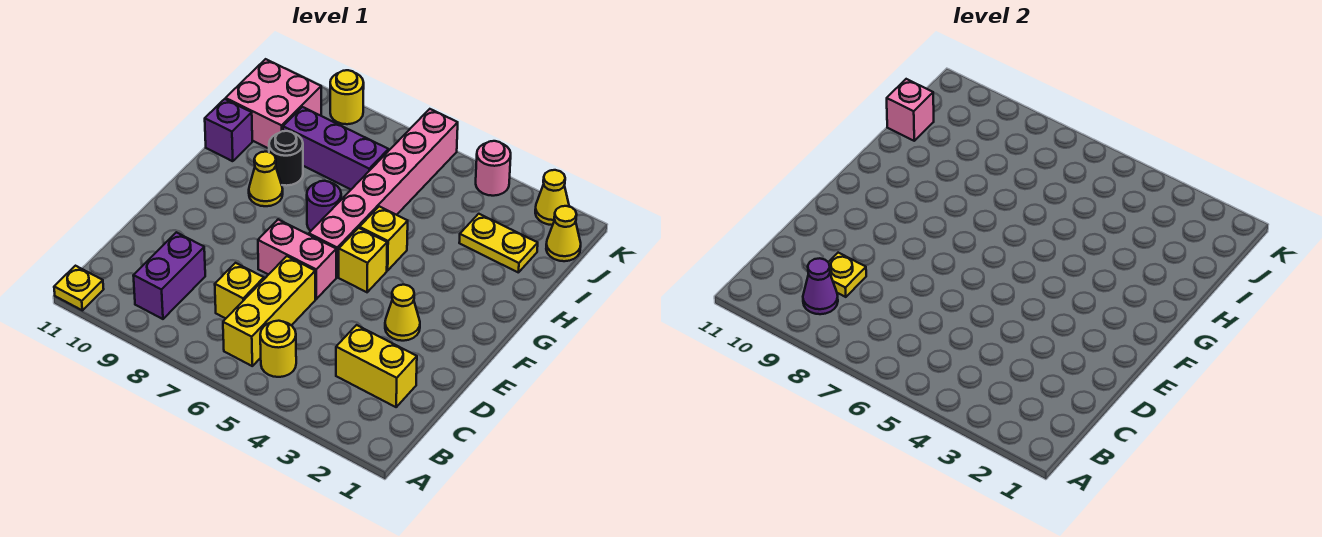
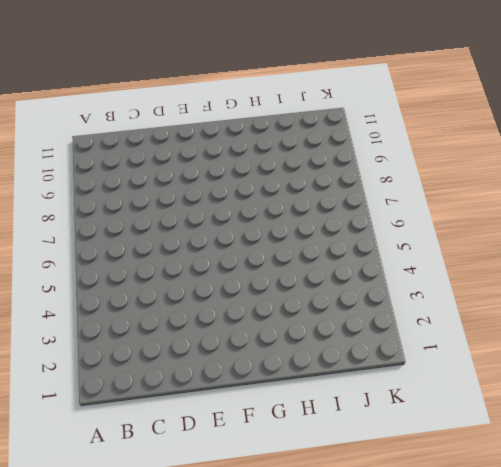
none -> yellow plate A11 level 1
none -> yellow round brick B5 level 1
none -> yellow brick B6:D6 level 1

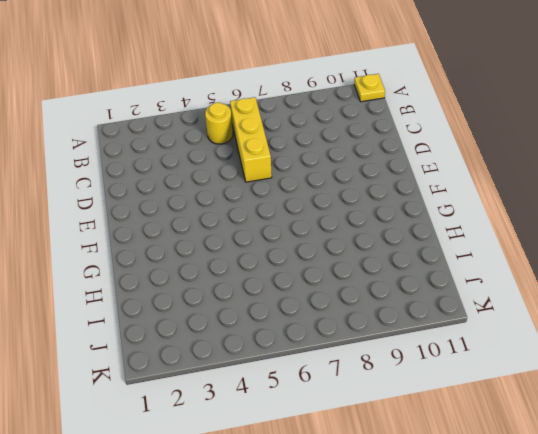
none -> purple brick B9:C9 level 1
none -> yellow brick C2:C3 level 1
none -> yellow brick C7 level 1

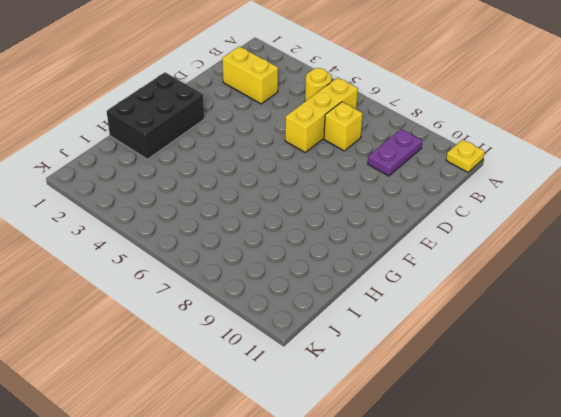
purple plate B9:C9 level 1 -> purple brick B9:C9 level 1
black brick F1:H2 level 1 -> none
none -> yellow cone E3 level 1
none -> pink brick E6:E7 level 1
none -> yellow brick F5 level 1

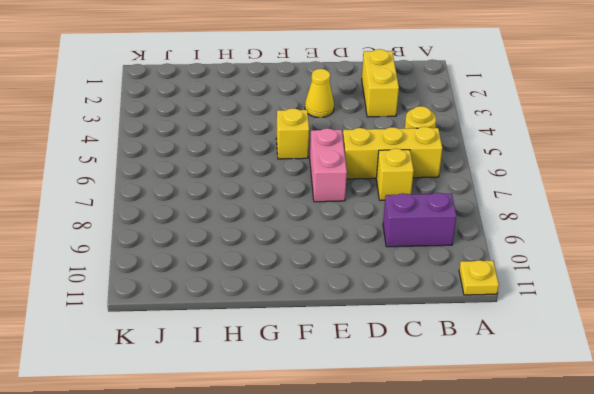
none -> pink brick F6:K6 level 1
none -> yellow brick G5 level 1
none -> purple round brick G7 level 1

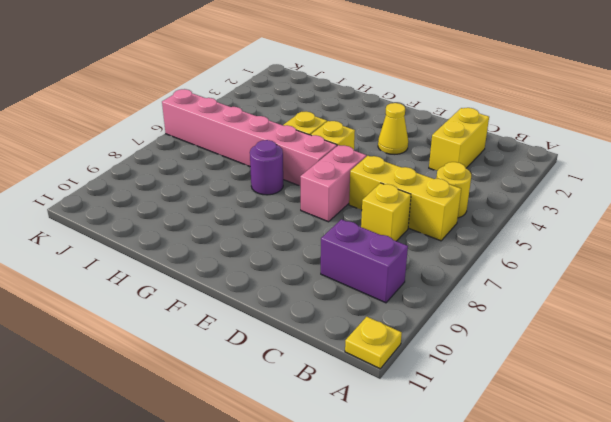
none -> yellow cone G9 level 1
none -> black round brick H9 level 1
none -> purple brick H11 level 1

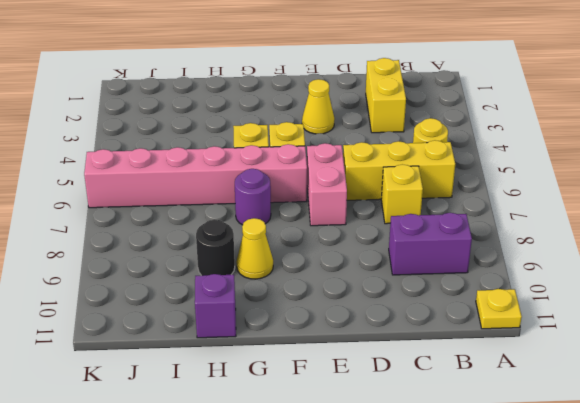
none -> yellow plate I2:I3 level 1
none -> purple brick I7:I9 level 1
none -> pink brick I10:J11 level 1

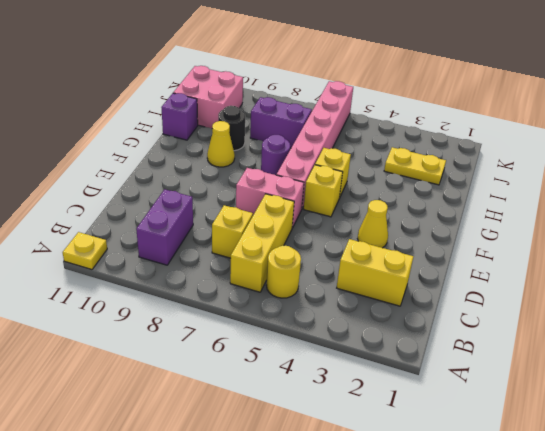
purple brick I7:I8 level 1 -> purple brick I7:I9 level 1
none -> yellow cone J1 level 1
none -> yellow cone K2 level 1
none -> pink round brick K4 level 1

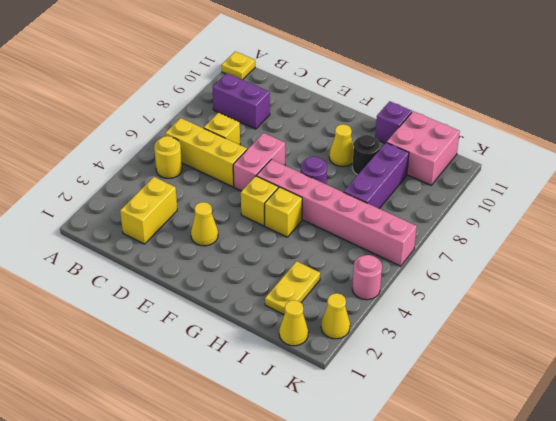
none -> yellow round brick K9 level 1
none -> purple cone B9 level 2
none -> yellow plate C9 level 2

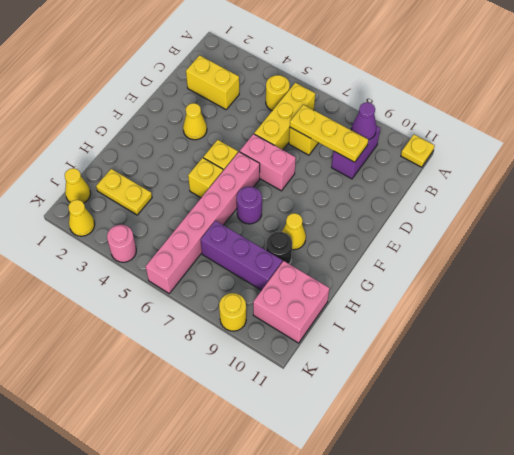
yellow plate C7:C9 level 2 -> yellow plate C9 level 2
none -> purple brick H11 level 1
none -> pink brick I11 level 2

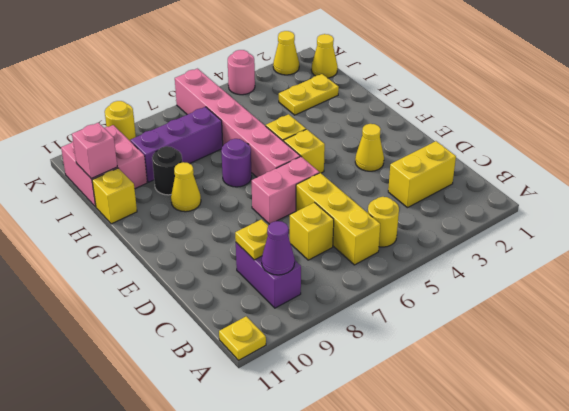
yellow brick H11 level 1 -> purple brick H11 level 1

